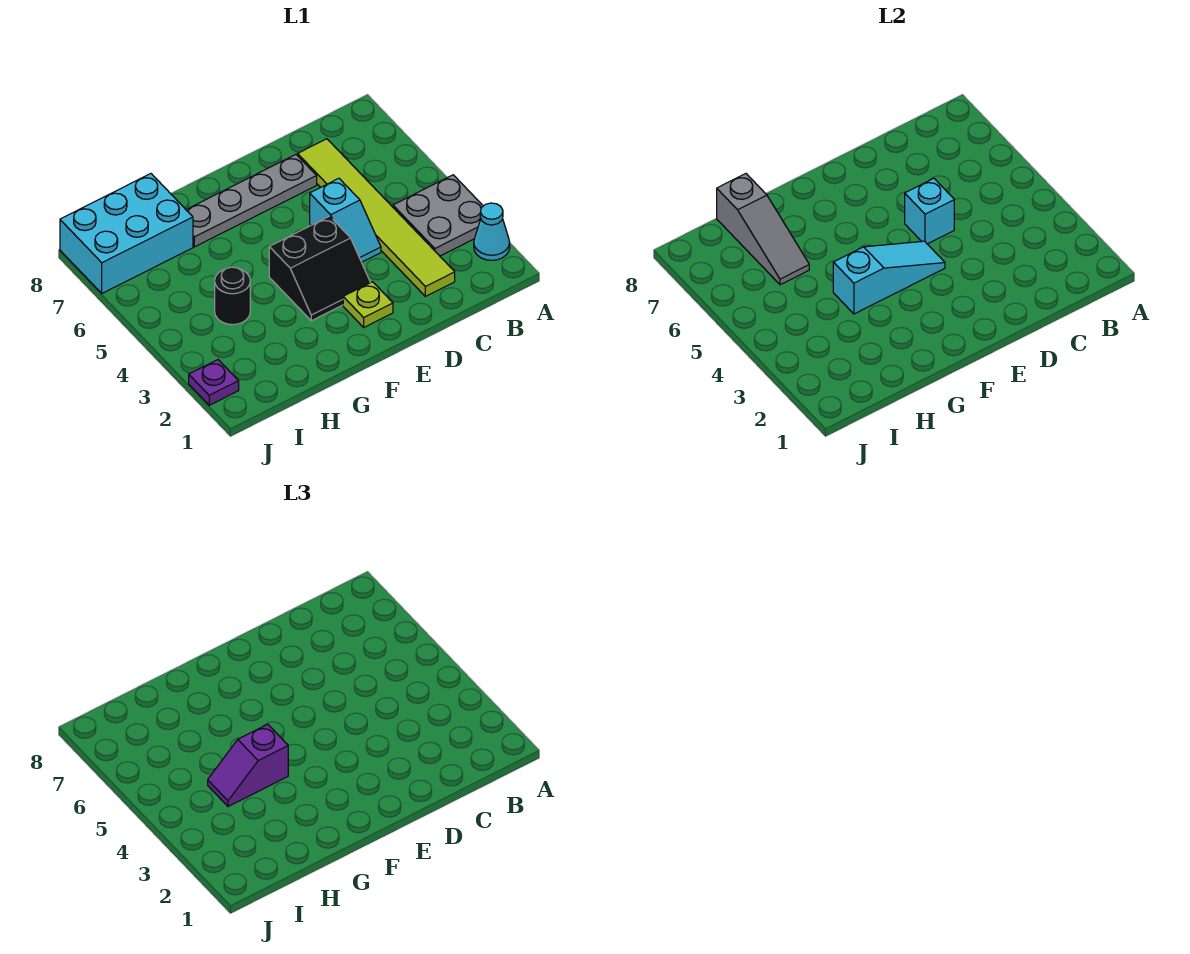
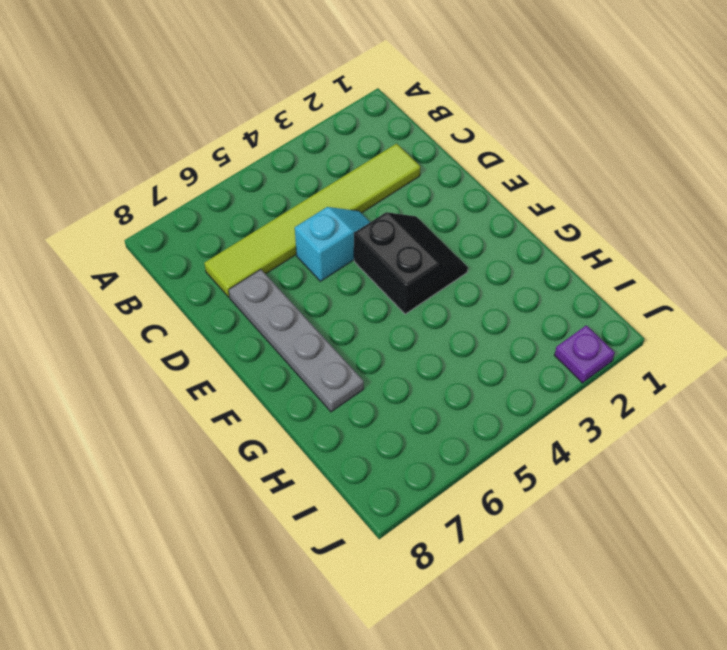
none -> cyan cone A2 level 1
none -> grey plate A3:B4 level 1
none -> lime plate E2 level 1

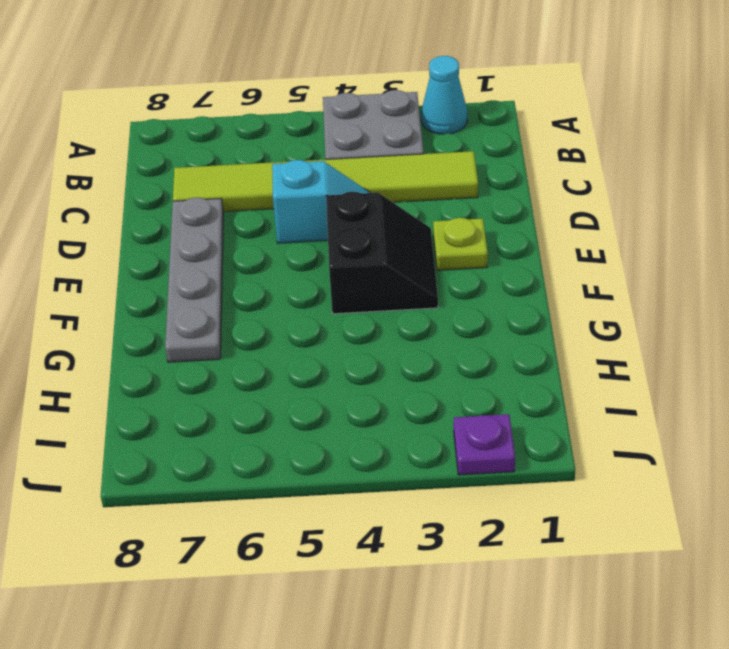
none -> black round brick H4 level 1
none -> cyan brick H7:J8 level 1
none -> cyan brick D5 level 2

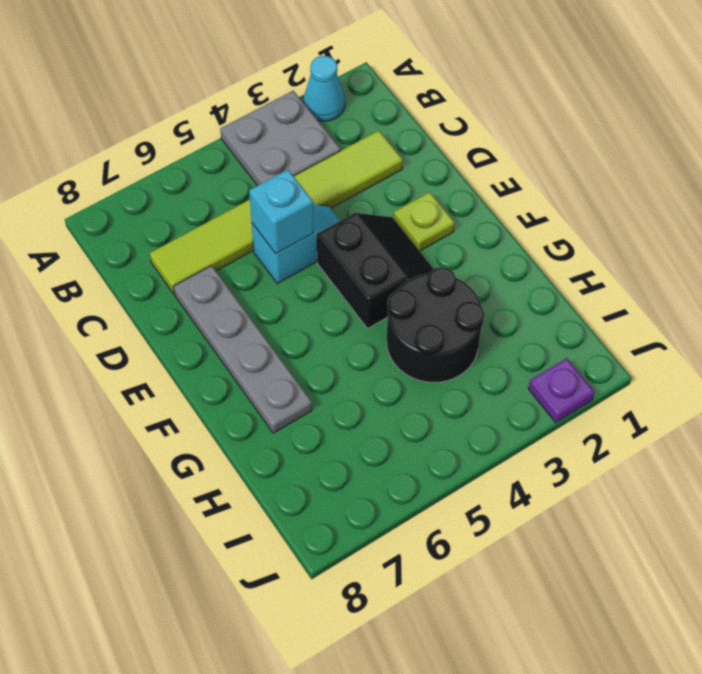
black round brick G3:H4 level 1 -> black round brick H4 level 1
none -> cyan brick H7:J8 level 1
none -> cyan slope E4:G4 level 2 top G
none -> grey slope H6:H8 level 2 top 8

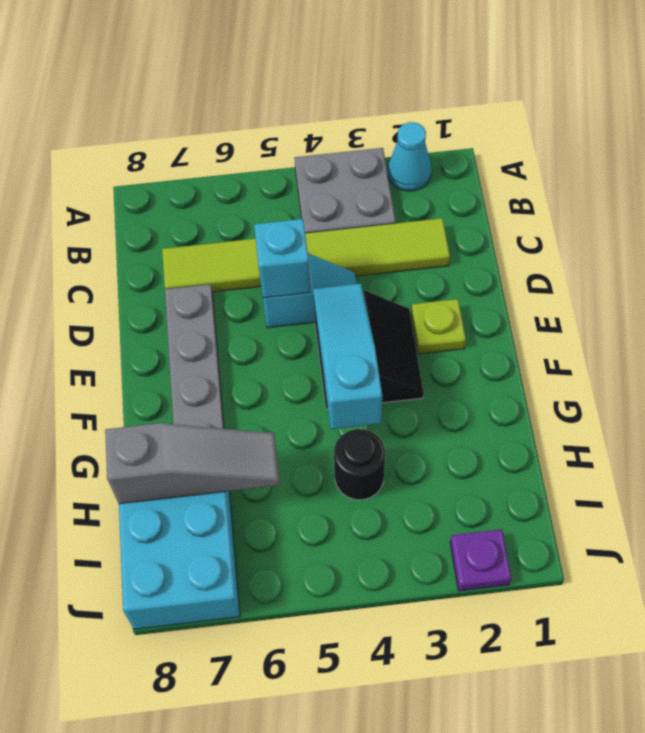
none -> purple slope G4:H4 level 3 top G

